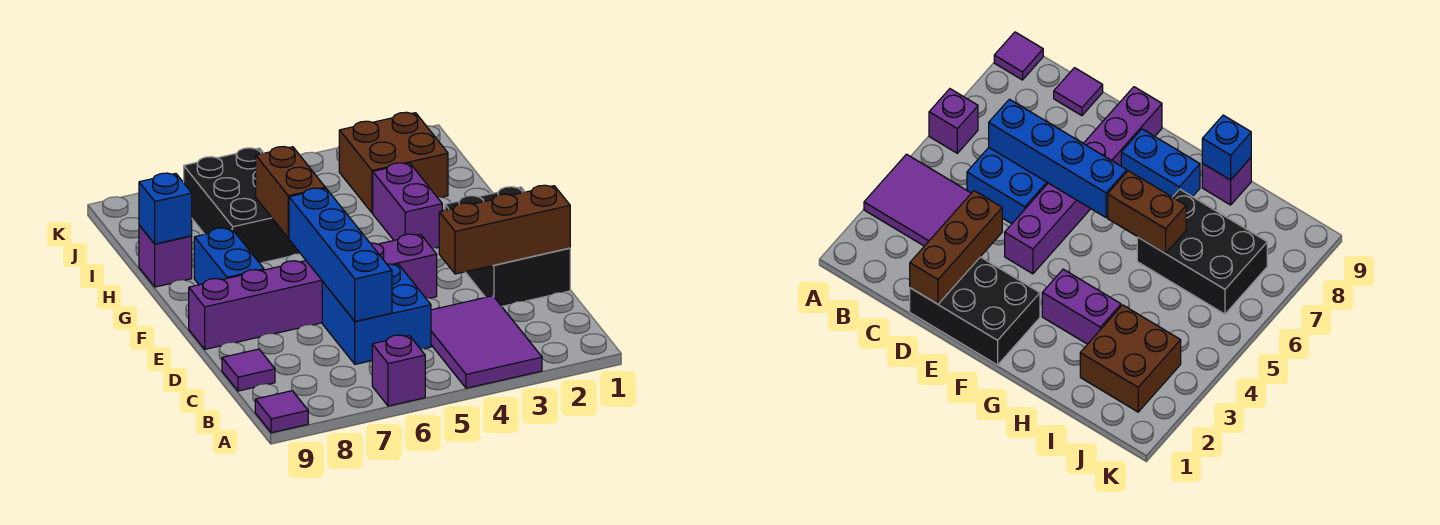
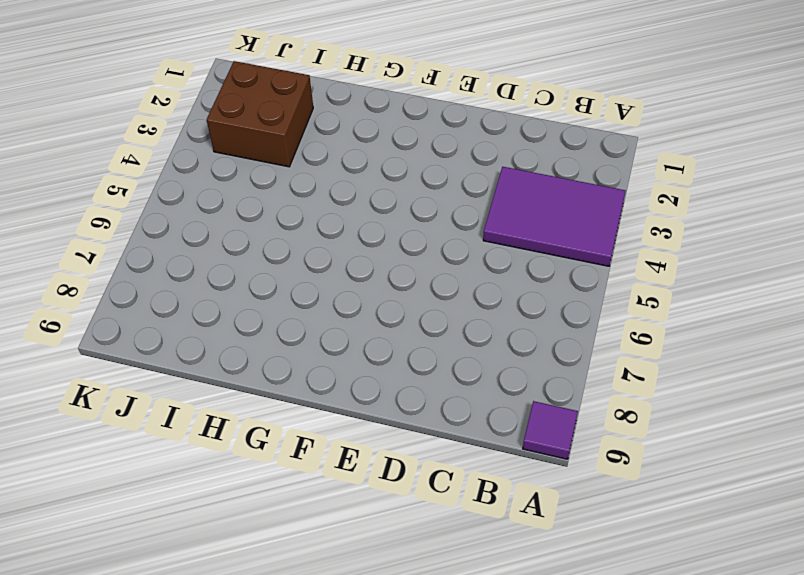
none -> purple brick A6 level 1
none -> blue brick C5:D6 level 1
none -> purple tile C9 level 1

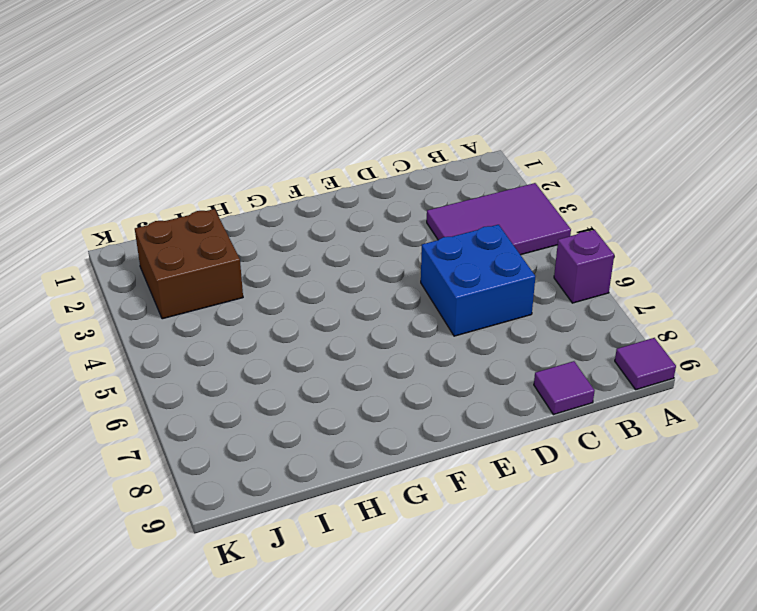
none -> black brick D1:F2 level 1
none -> purple brick E4:E9 level 1
none -> blue brick F8:G8 level 1

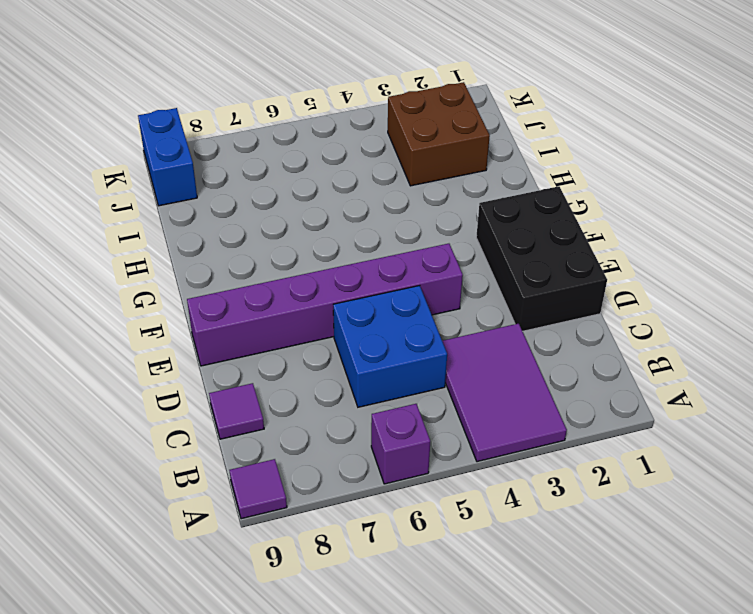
blue brick J9:K9 level 1 -> blue brick F8:G8 level 1
none -> purple brick G3:H3 level 1
none -> black brick H6:J7 level 1
none -> purple brick H9 level 1

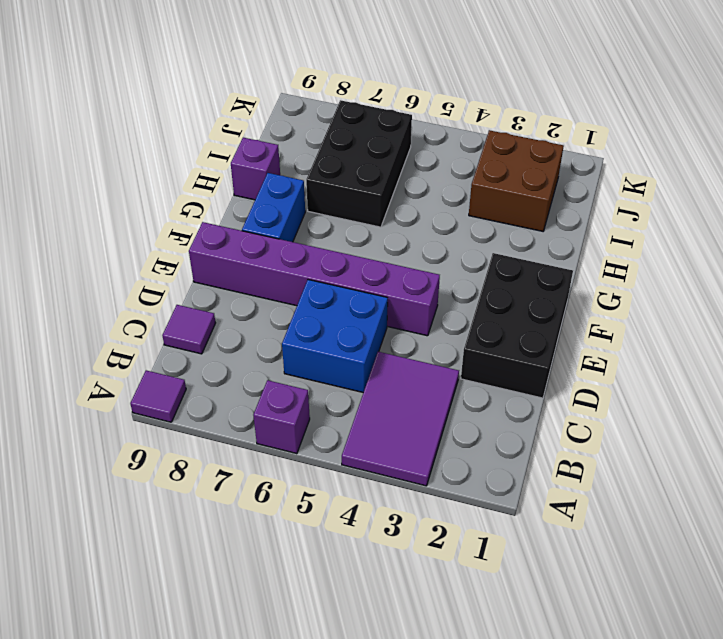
none -> purple brick G3:H3 level 1
none -> blue brick C6:F6 level 2
none -> brown brick D1:D3 level 2

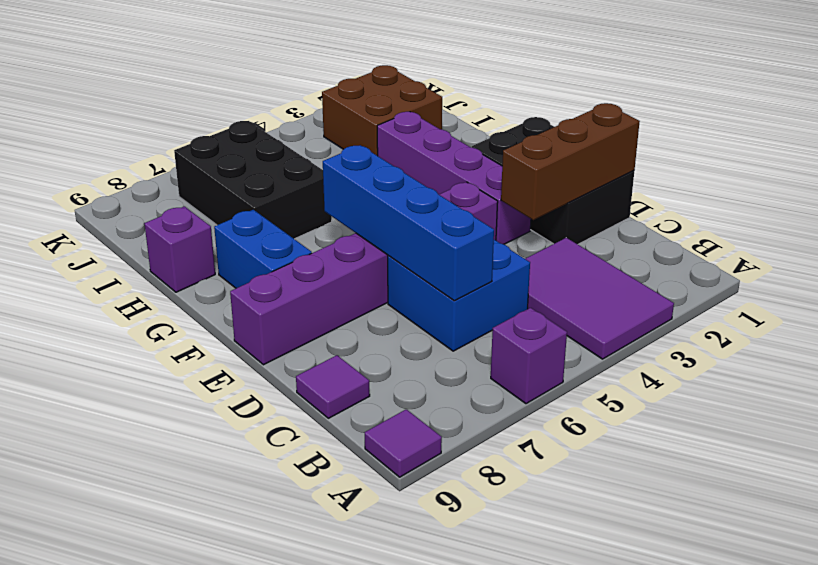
purple brick E3:H3 level 1 -> purple brick G3:H3 level 1
none -> brown brick G6:H6 level 2
none -> blue brick H9 level 2

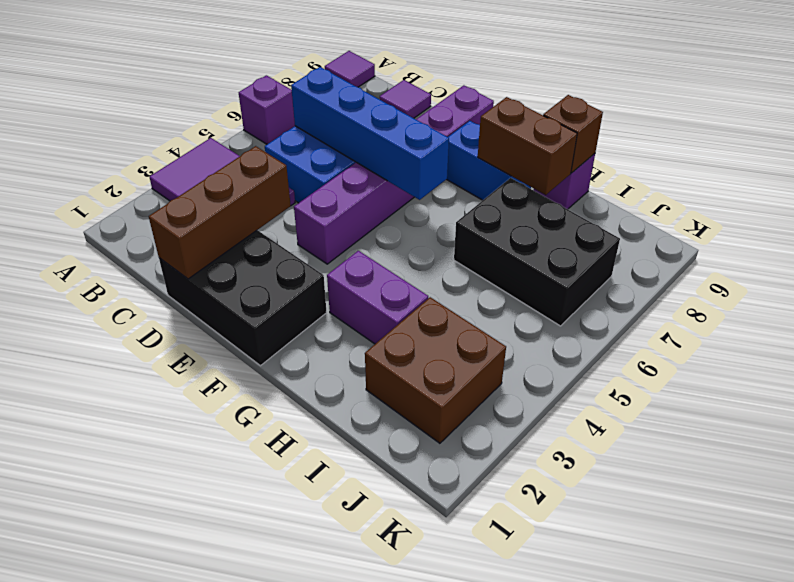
brown brick G8:H8 level 2 -> brown brick G6:H6 level 2
brown brick H9 level 2 -> blue brick H9 level 2

